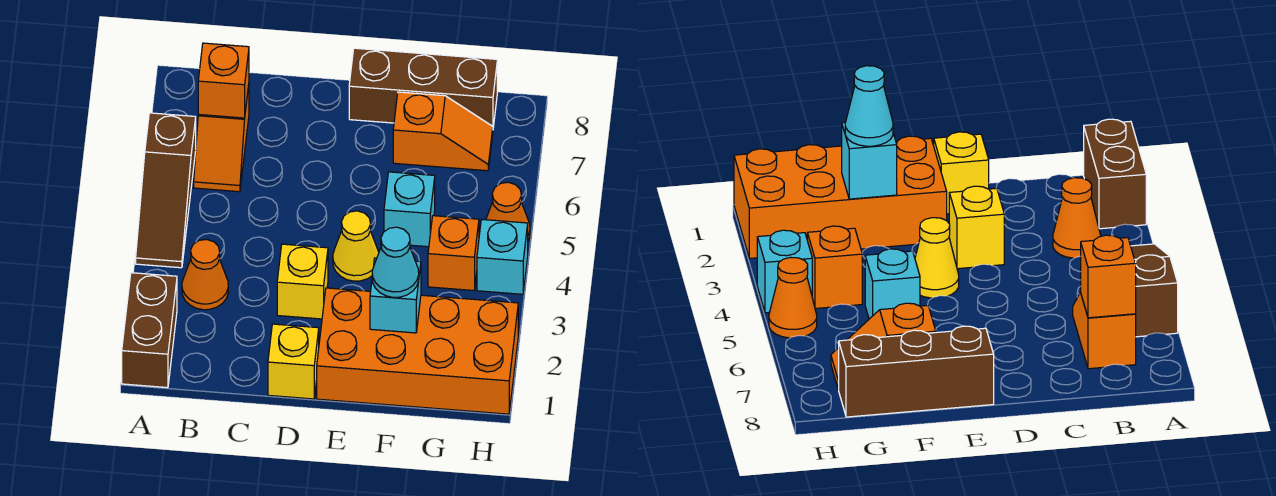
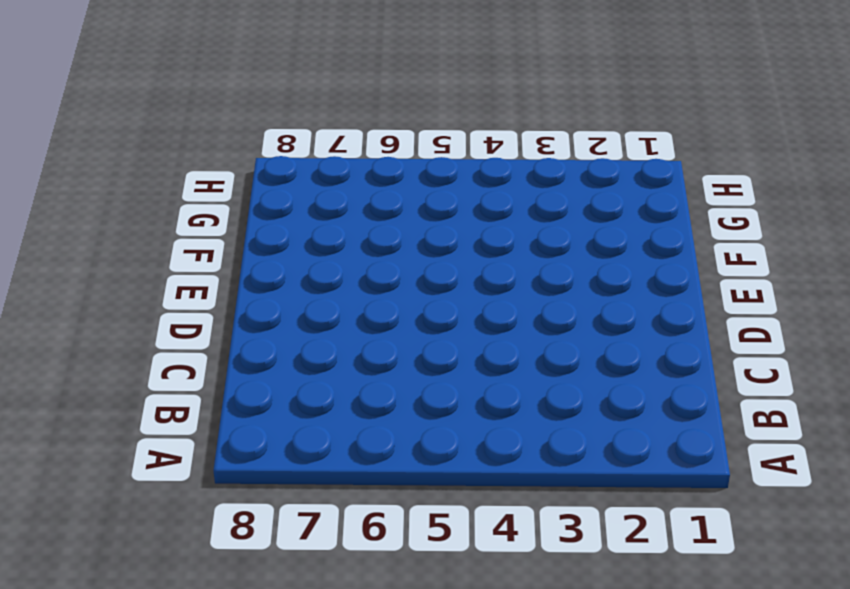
none -> brown brick A1:A2 level 1
none -> brown slope A4:A6 level 1 top 6
none -> orange cone B3 level 1

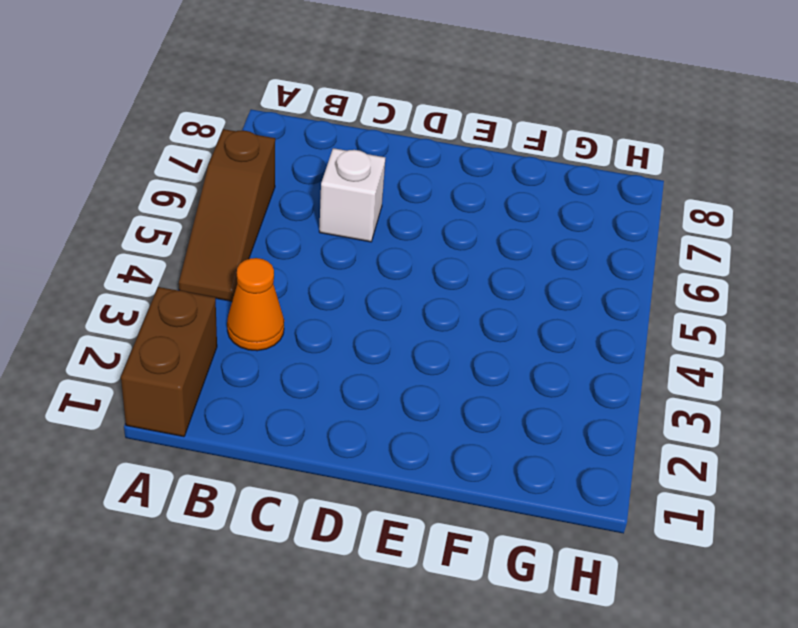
white brick C6 level 1 -> none
none -> orange slope B6:B7 level 1 top 7
none -> yellow brick D1 level 1
none -> yellow brick D3 level 1

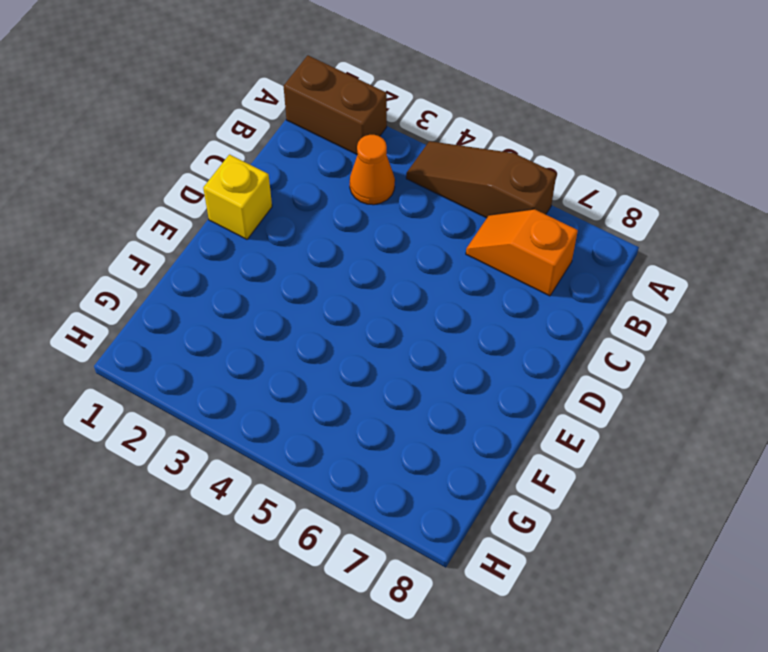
none -> yellow brick D3 level 1
none -> orange brick E1:H2 level 1
none -> yellow cone E4 level 1

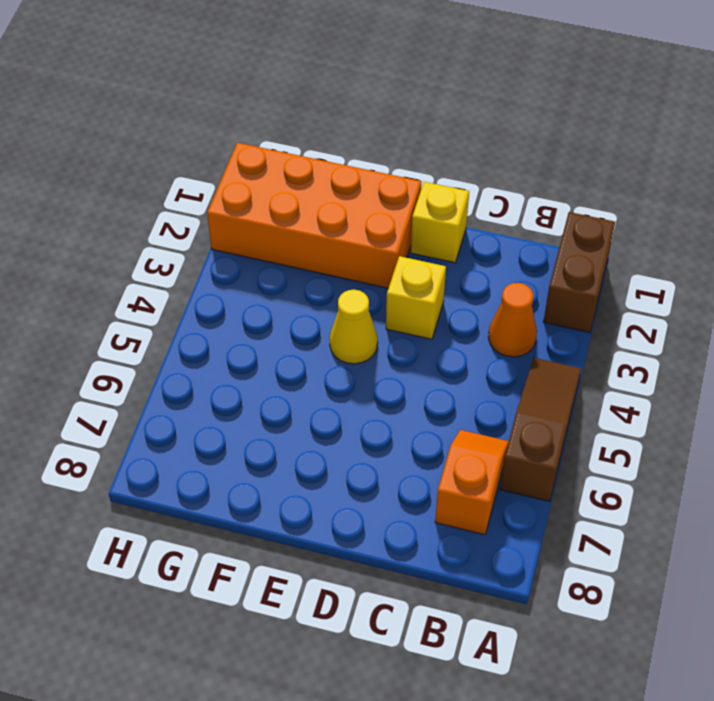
none -> brown brick E8:G8 level 1
none -> cyan brick F5 level 1
none -> orange slope F7:G7 level 1 top F

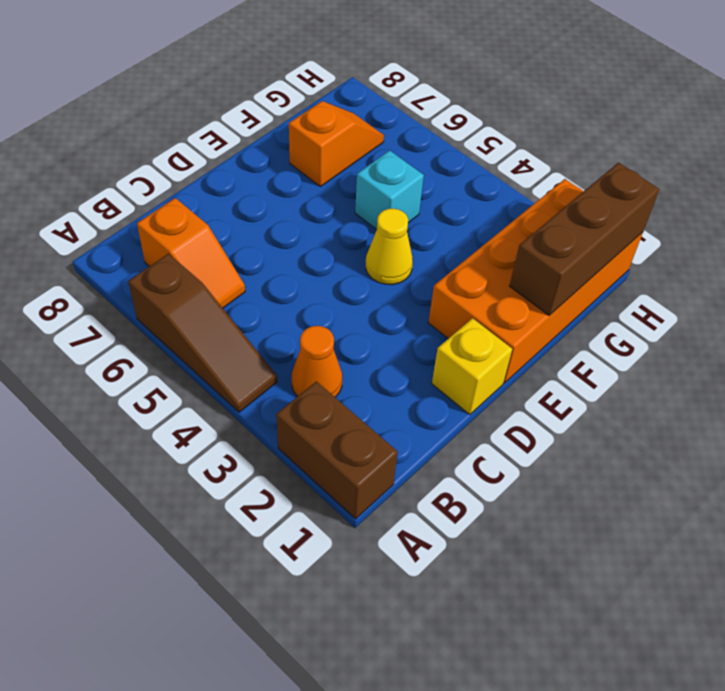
brown brick F1:H1 level 2 -> brown brick E8:G8 level 1
none -> yellow brick D3 level 1
none -> orange brick G4 level 1
none -> cyan brick H4 level 1

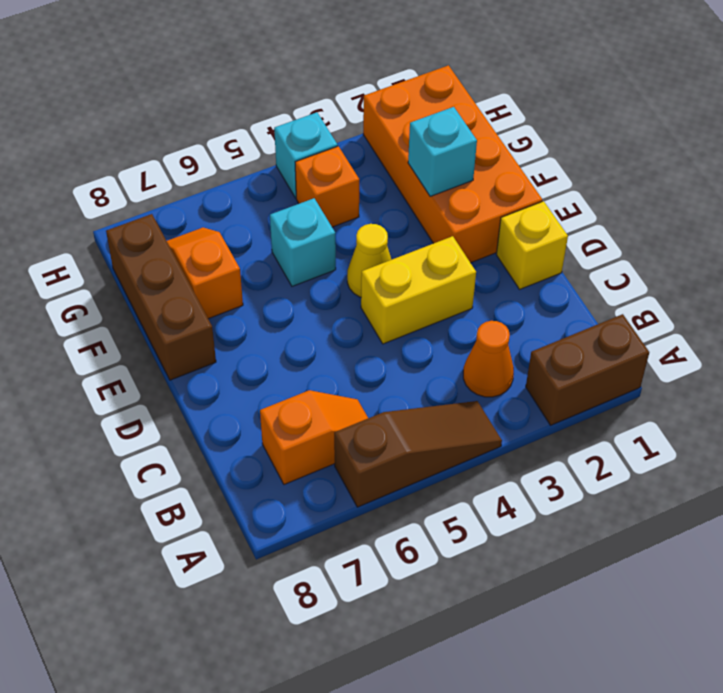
yellow brick D3:D4 level 1 -> yellow brick D3 level 1
none -> orange cone H5 level 1
none -> orange brick B7 level 2
none -> cyan cone F2 level 3

